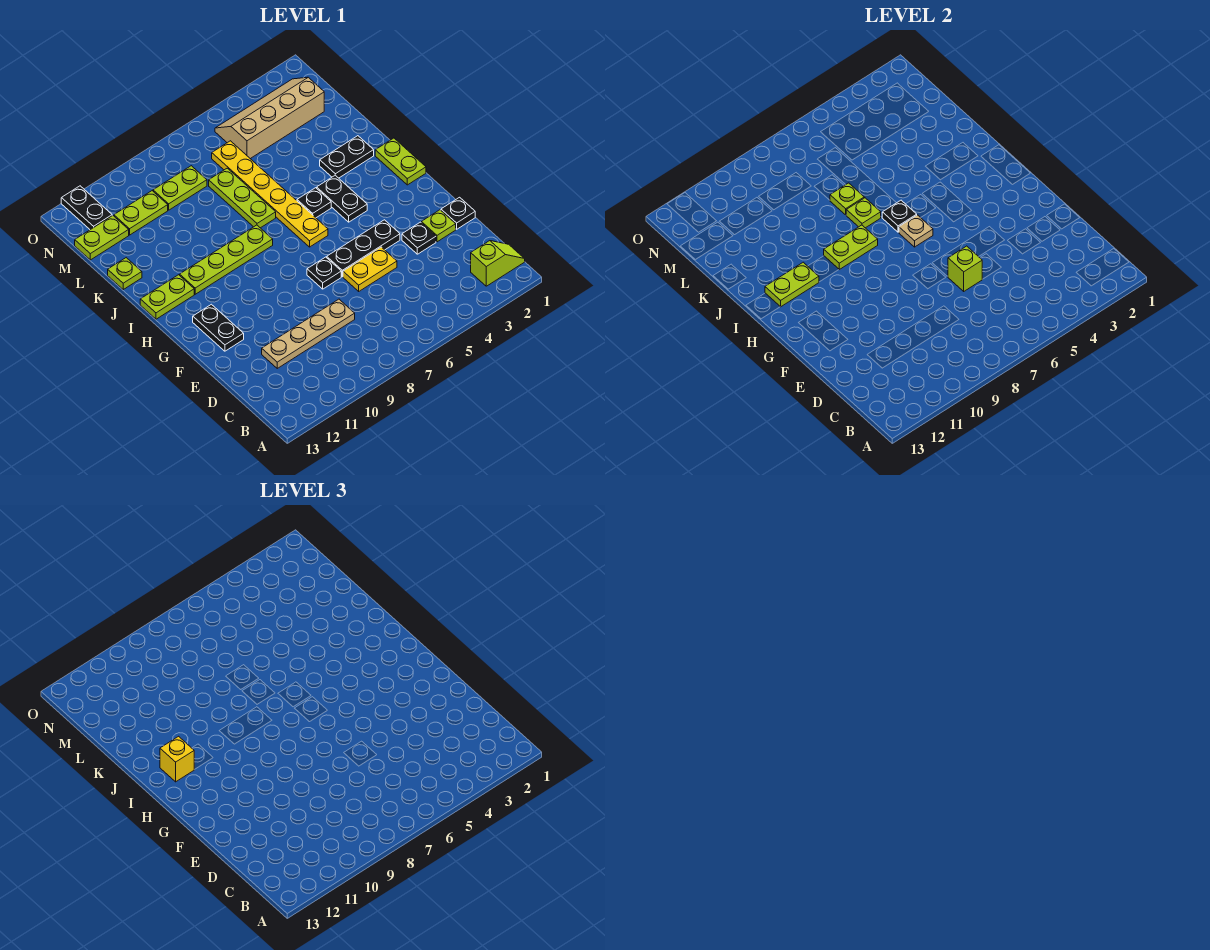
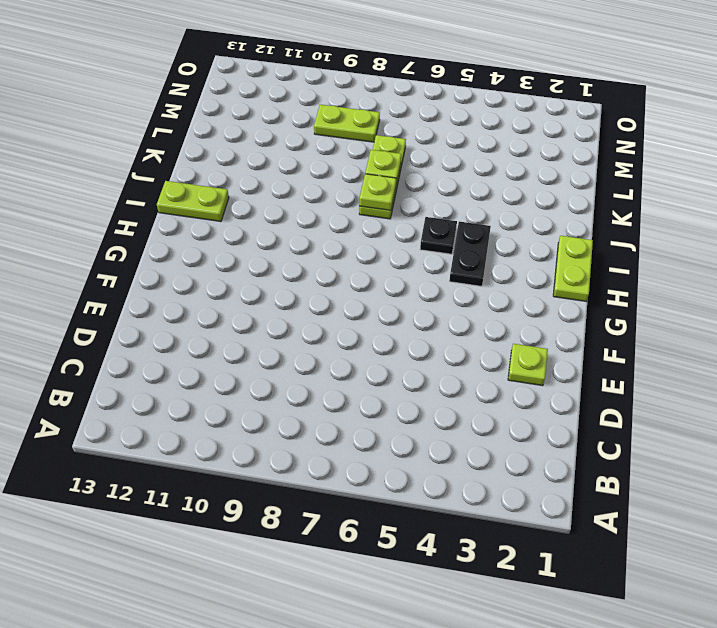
none -> lime slope B1:B2 level 1 top 2
none -> tan plate D8:D11 level 1
none -> black plate E1 level 1
none -> black plate E3 level 1

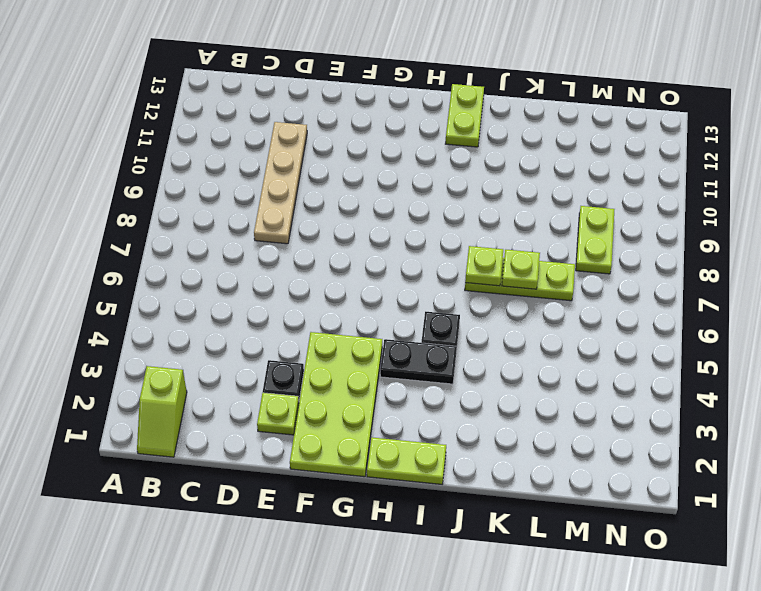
lime plate F1:G4 level 1 -> black plate F4:F6 level 1
none -> black plate E1 level 1
none -> yellow plate E5:E6 level 1
none -> black plate F7 level 1
none -> black plate F12:G12 level 1

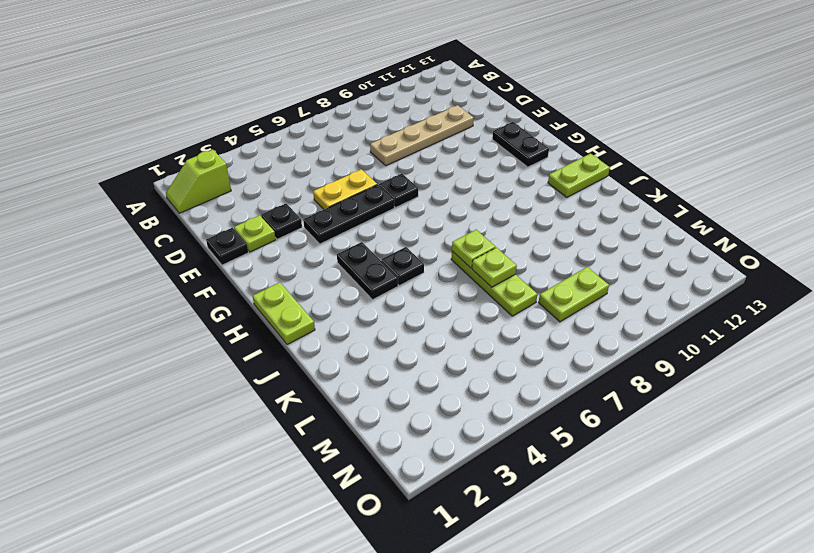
none -> yellow plate H6:M6 level 1
none -> lime plate I8:I11 level 1
none -> black plate J2:J3 level 1
none -> lime plate K13 level 1

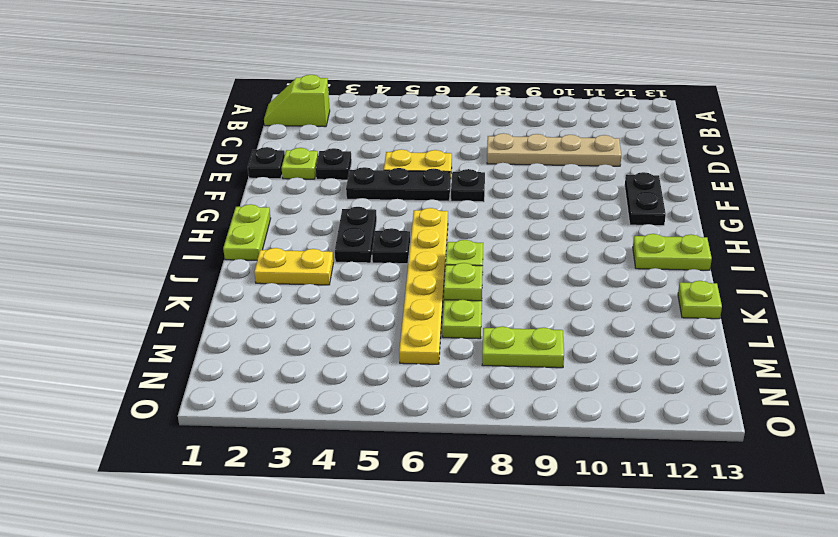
yellow plate J2:J3 level 1 -> black plate J2:J3 level 1
none -> lime plate I8:I11 level 1
none -> tan slope M2:N5 level 1 top M
none -> lime plate M10:M11 level 1
none -> lime plate M12:M13 level 1

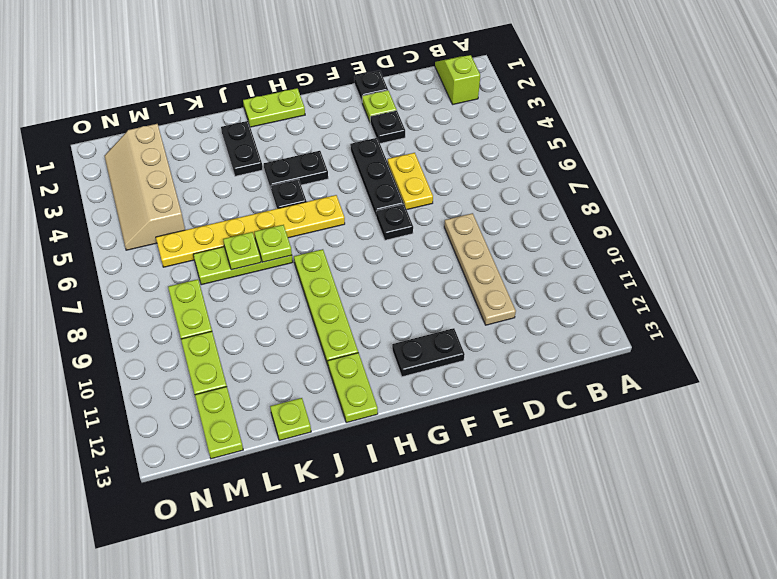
none -> black plate N12:O12 level 1
none -> lime brick E6 level 2
none -> tan plate H6 level 2
none -> black plate I6 level 2

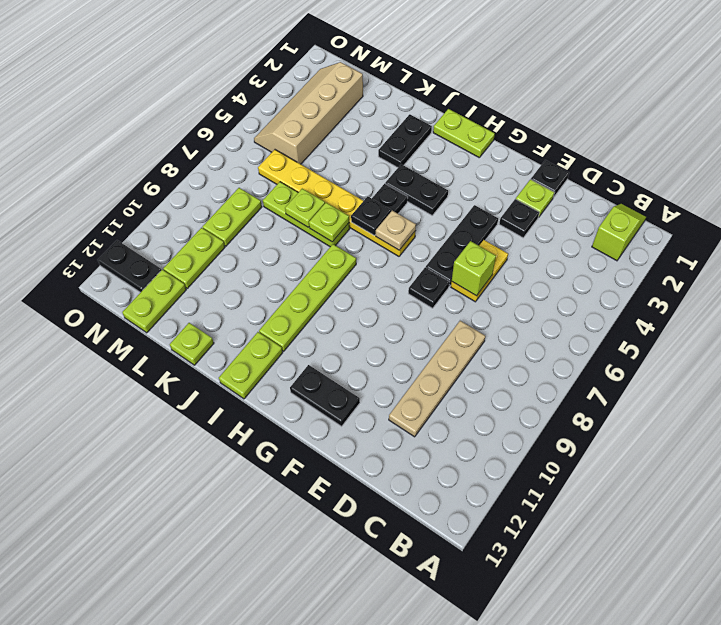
none -> lime plate I8:I9 level 2
none -> lime plate I11:I12 level 2
none -> yellow brick I12 level 3

